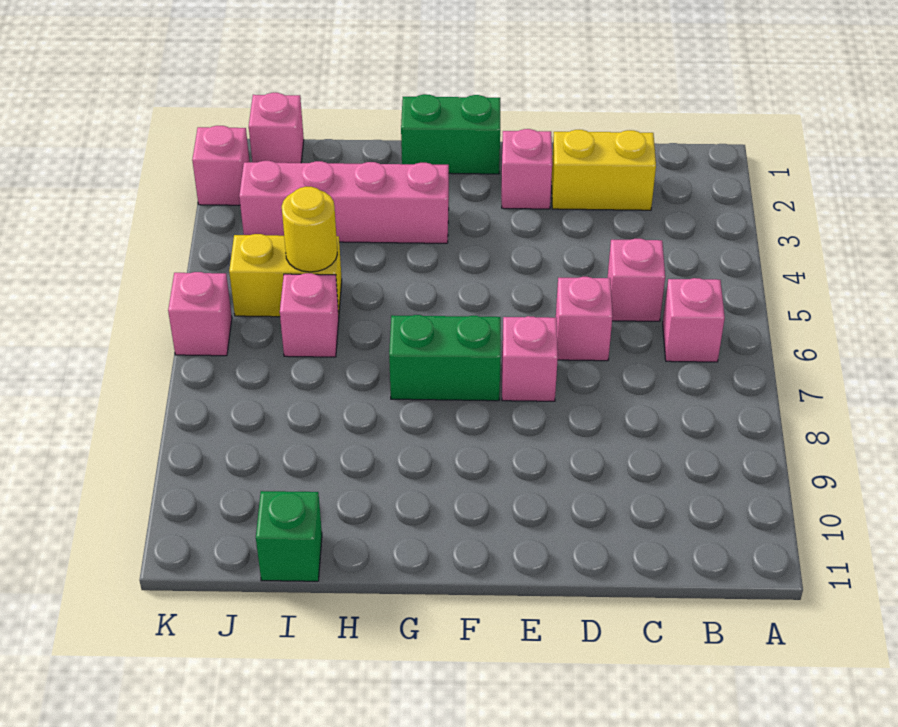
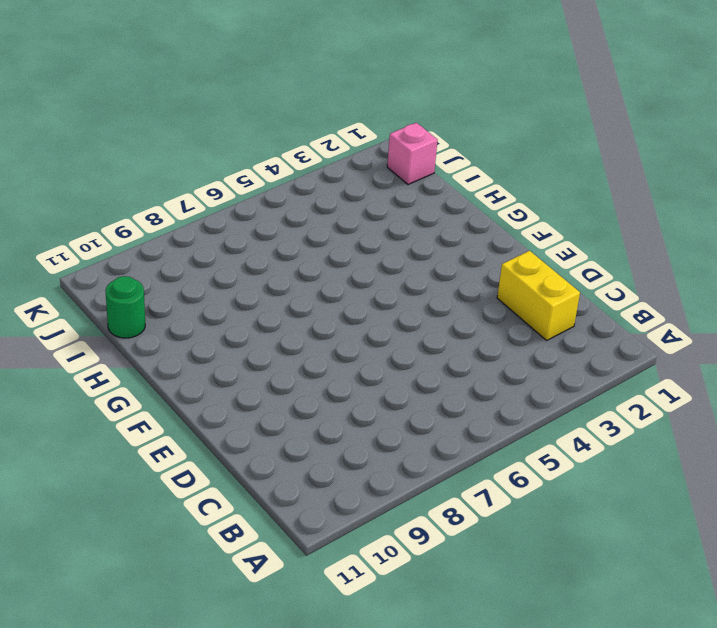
green round brick I11 level 1 -> green brick I11 level 1
none -> pink brick B6 level 1
none -> pink brick C5 level 1
none -> pink brick D6 level 1

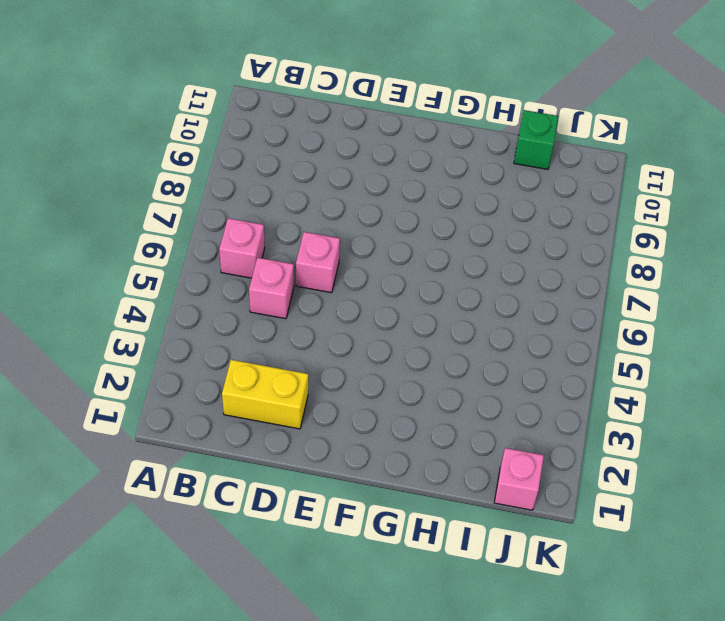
none -> pink brick E2 level 1
none -> pink brick E7 level 1
none -> green brick F1:G1 level 1

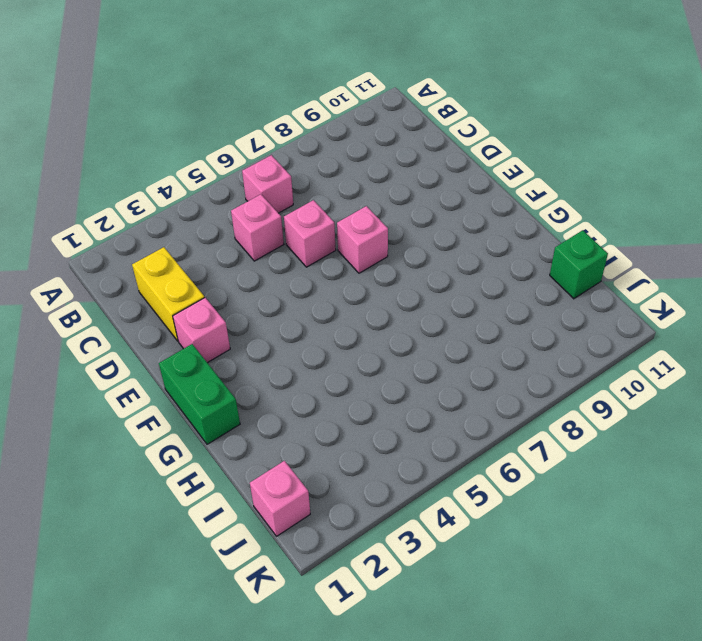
none -> green brick F7:G7 level 1
none -> pink brick G3:J3 level 1
none -> yellow brick I5:J5 level 1

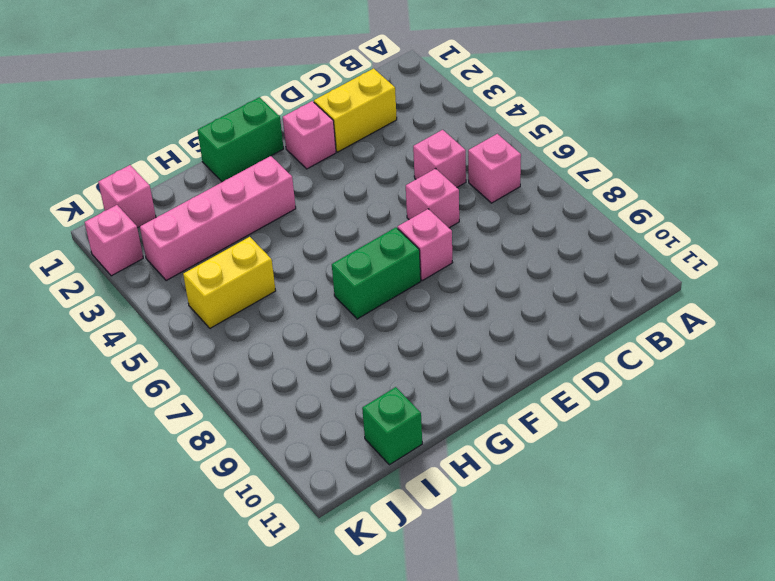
none -> pink brick I6 level 1
none -> pink brick K6 level 1
none -> yellow round brick I5 level 2

